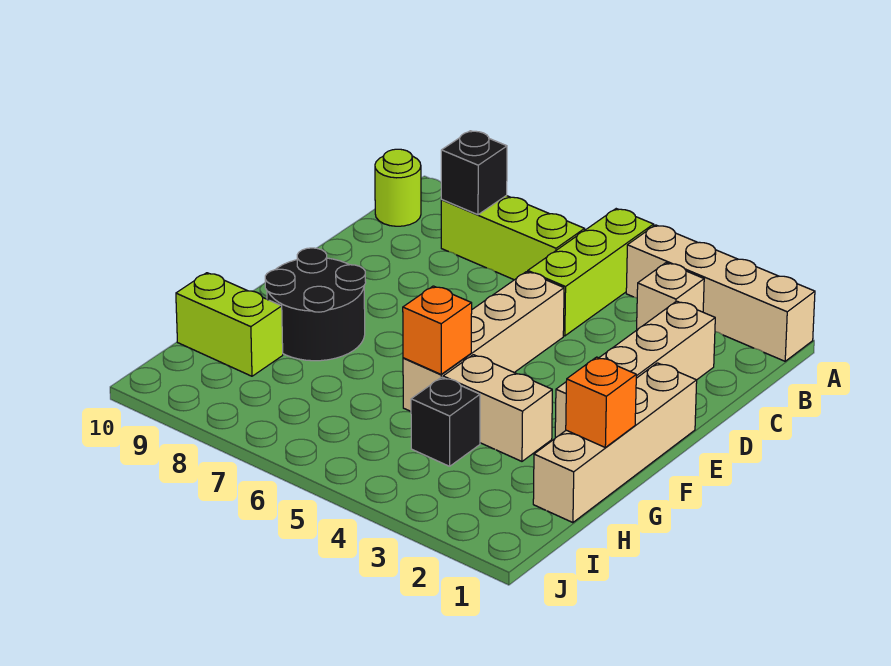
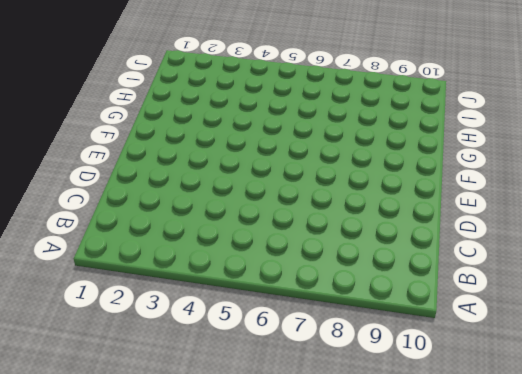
none -> tan brick A1:A4 level 1
none -> lime brick A5:C5 level 1
none -> tan brick B3 level 1

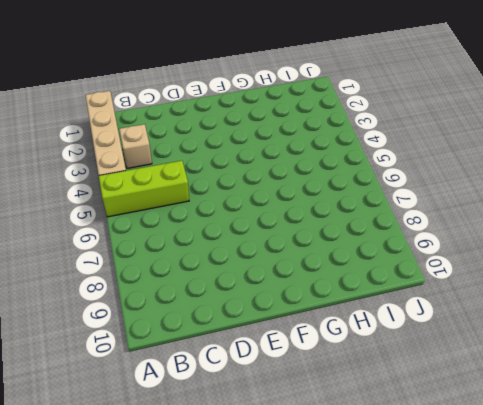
none -> lime brick B6:B8 level 1
none -> lime round brick B10 level 1
none -> tan brick C2:F2 level 1

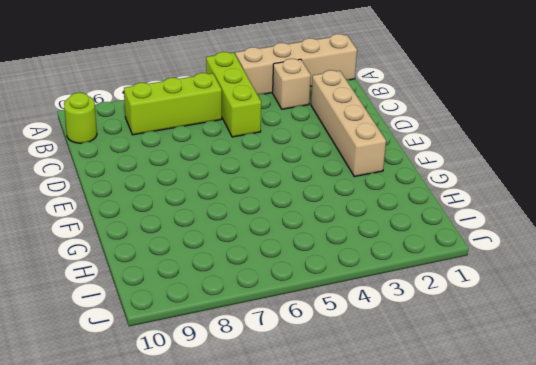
none -> tan brick D5:G5 level 1
none -> tan brick E1:H1 level 1
none -> black round brick F8:G9 level 1

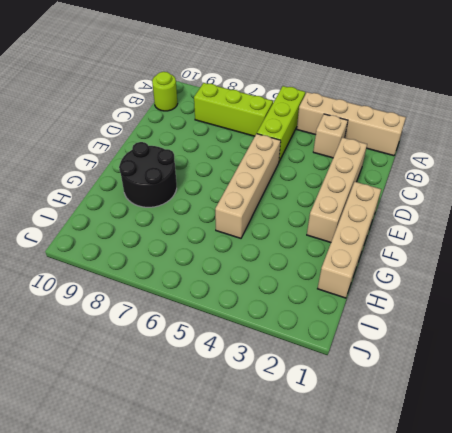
none -> tan brick G3:G4 level 1
none -> black brick H4 level 1
none -> lime brick H9:H10 level 1

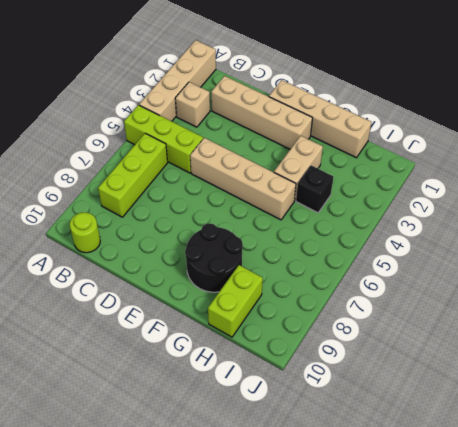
none -> black brick B8 level 2
none -> orange brick G1 level 2
none -> orange brick G5 level 2

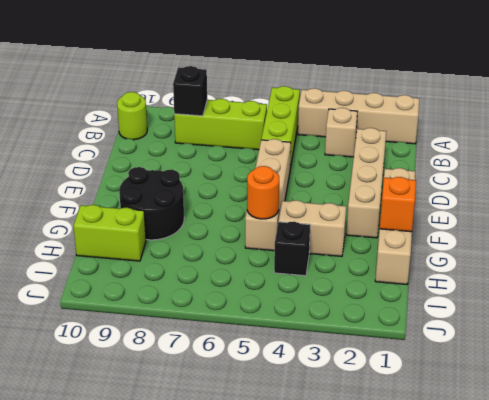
orange round brick G5 level 2 -> orange brick G5 level 2

